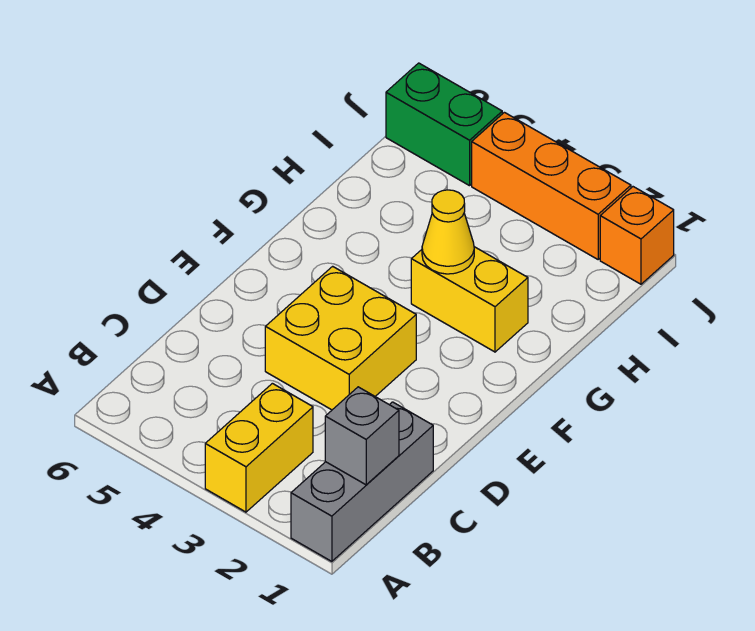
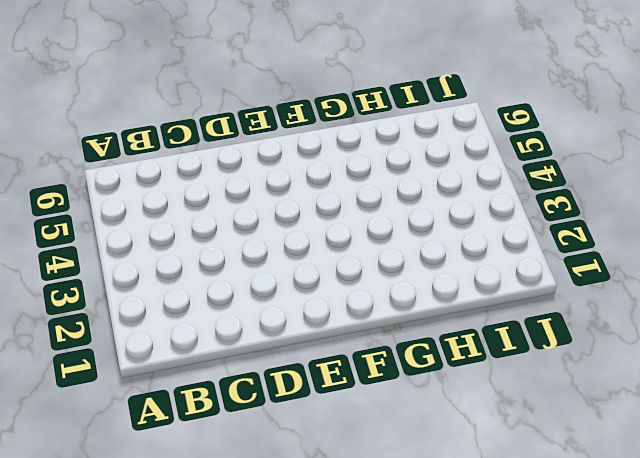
none -> grey brick A1:C1 level 1
none -> yellow brick A3:B3 level 1

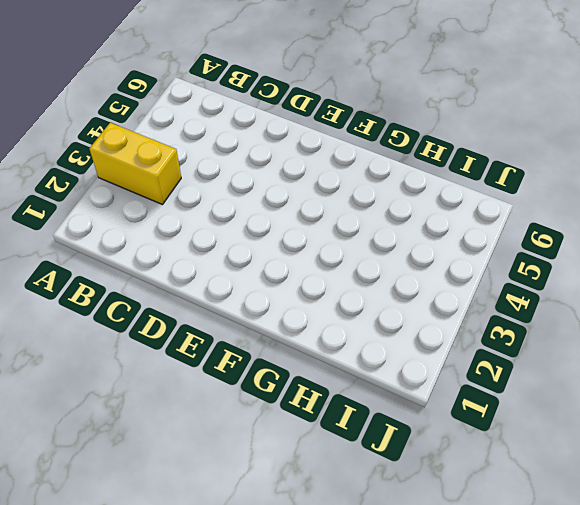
none -> grey brick A1:C1 level 1
none -> yellow brick D3:E4 level 1

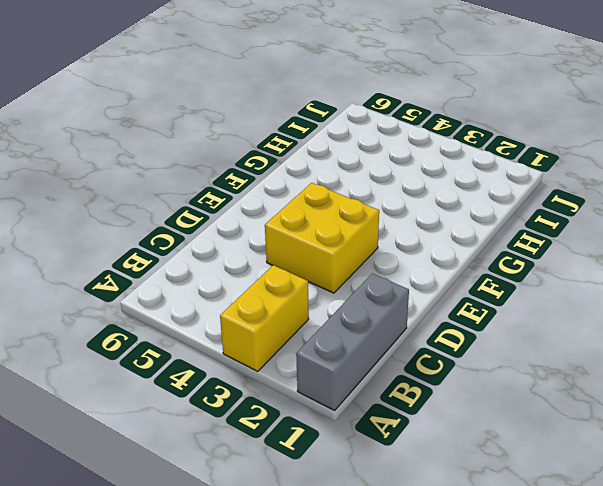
none -> yellow brick G2:G3 level 1
none -> orange brick J1 level 1

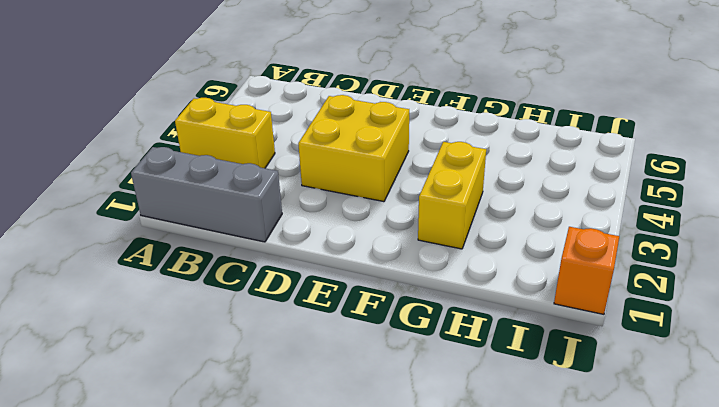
none -> orange brick J2:J4 level 1
none -> green brick J5:J6 level 1

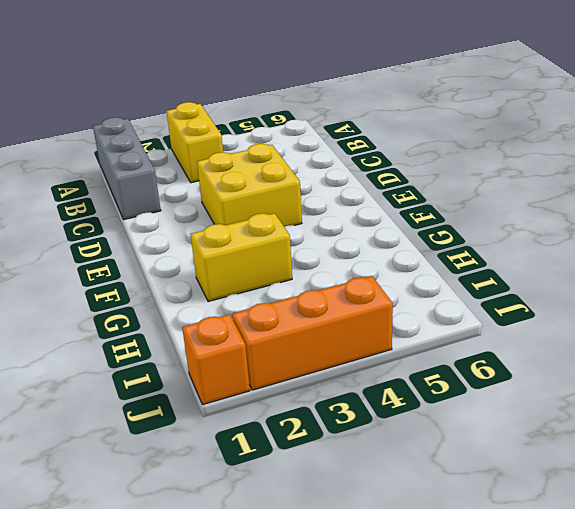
none -> green brick J5:J6 level 1
none -> grey brick B1 level 2

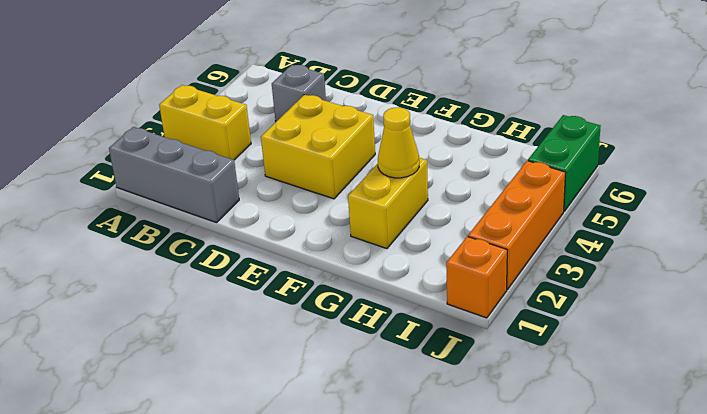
grey brick C5 level 1 -> grey brick B1 level 2

